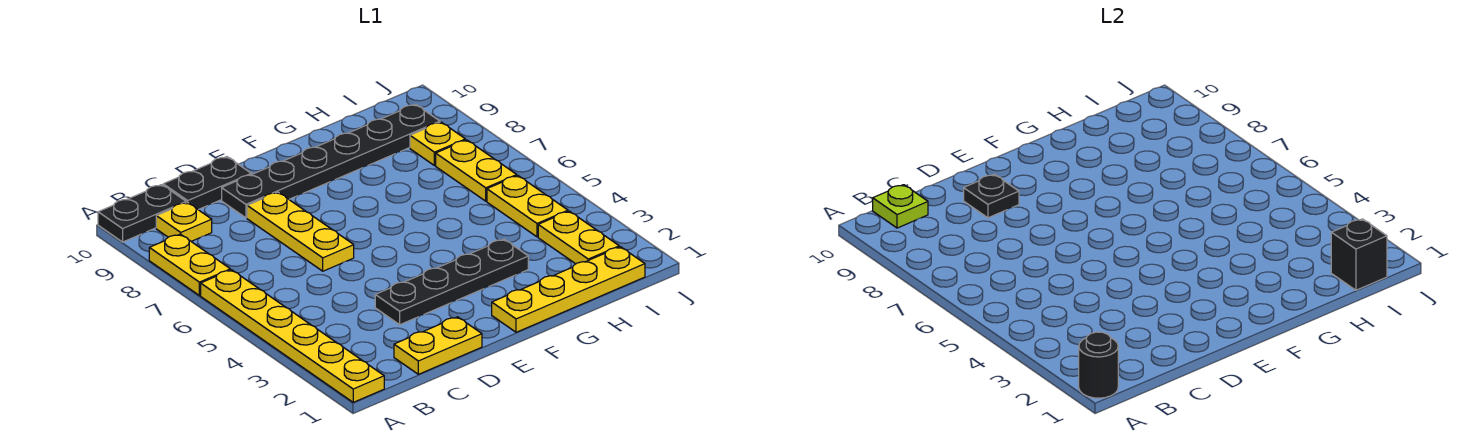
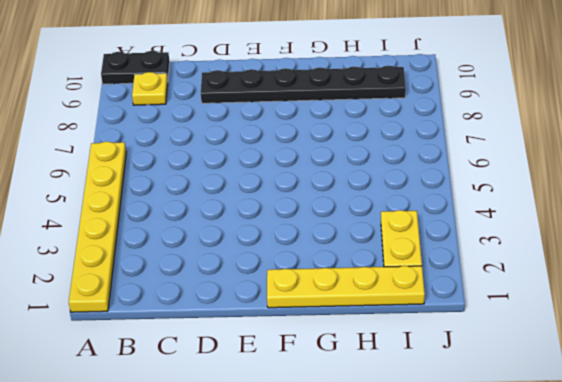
none -> yellow plate A7:A8 level 1
none -> yellow plate C1:D1 level 1
none -> black plate C10:D10 level 1

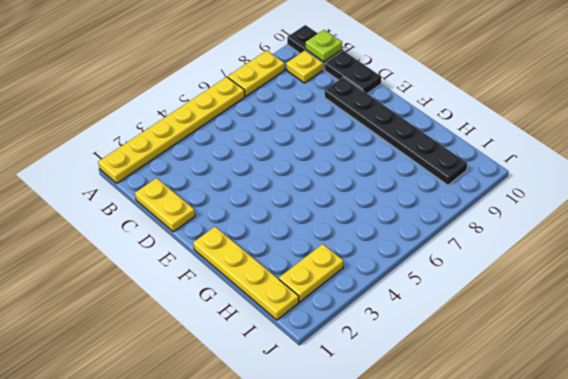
none -> black plate D3:G3 level 1
none -> yellow plate D6:D8 level 1
none -> yellow plate I4:I5 level 1

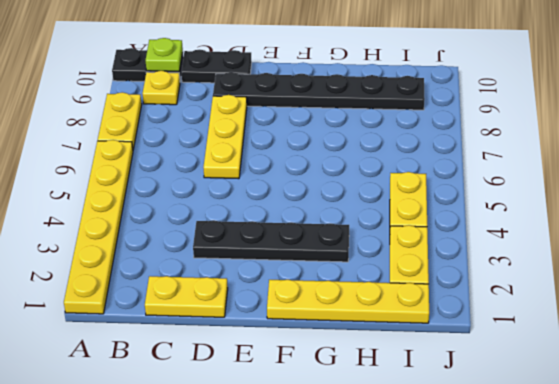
none -> yellow plate I6:I7 level 1
none -> yellow plate I8 level 1
none -> black round brick A1 level 2

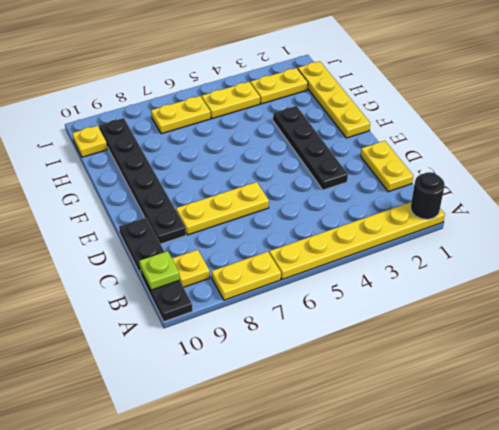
yellow plate I10 level 1 -> yellow plate I8 level 1
none -> black plate D9 level 2
none -> black brick I1 level 2

